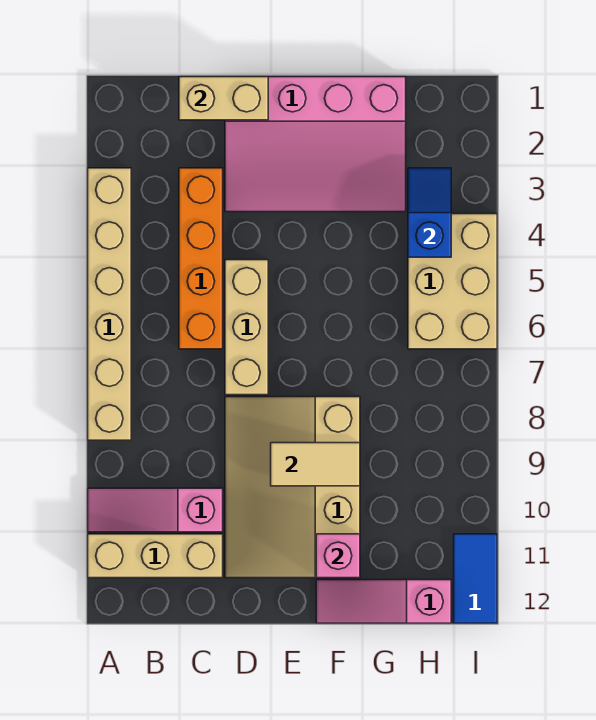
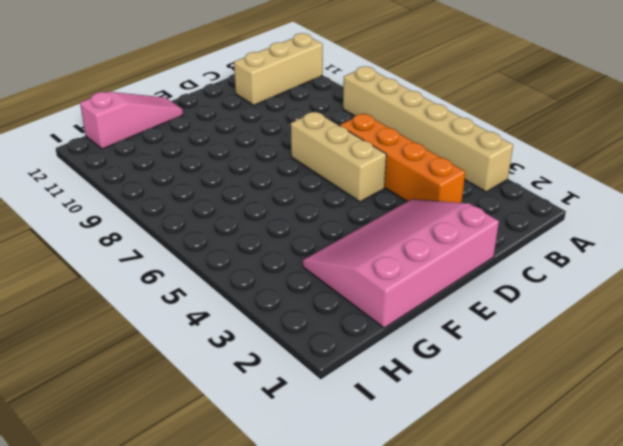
none -> pink slope A10:C10 level 1 top C
none -> tan slope D8:F11 level 1 top F
none -> tan brick H4:I6 level 1

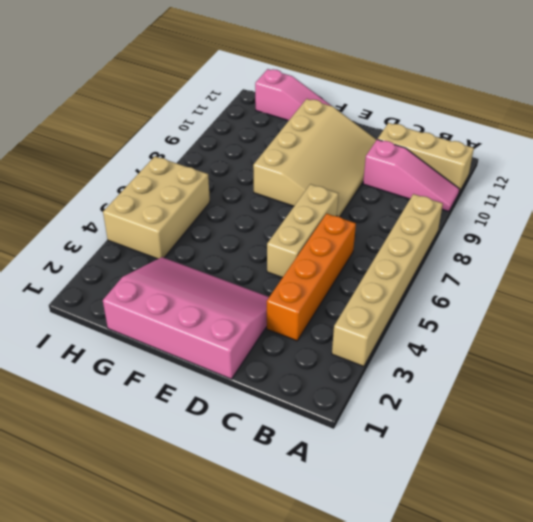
none -> blue tile I11:I12 level 1
none -> tan brick C1:D1 level 2
none -> tan tile E9:F9 level 2

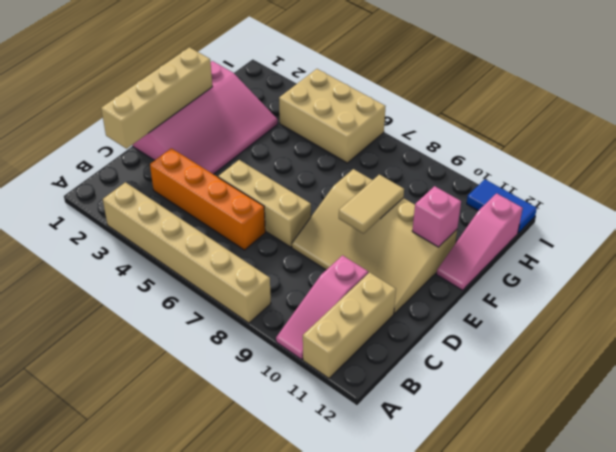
tan brick C1:F1 level 2 -> tan brick C1:D1 level 2
none -> blue slope H3:H4 level 2 top 4

